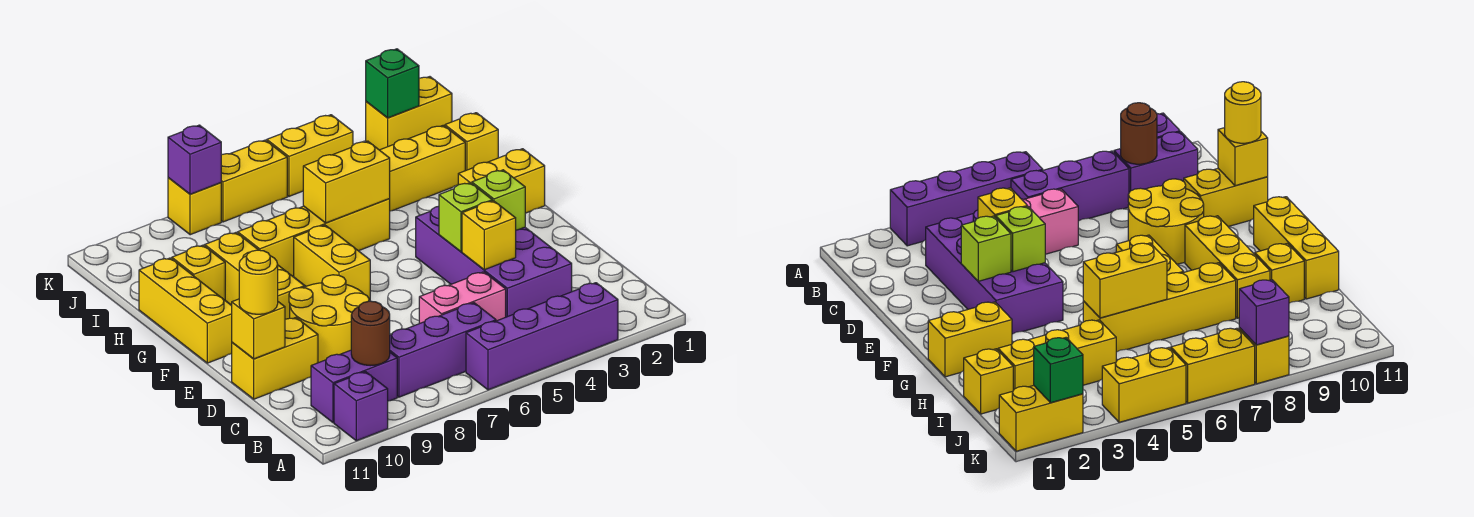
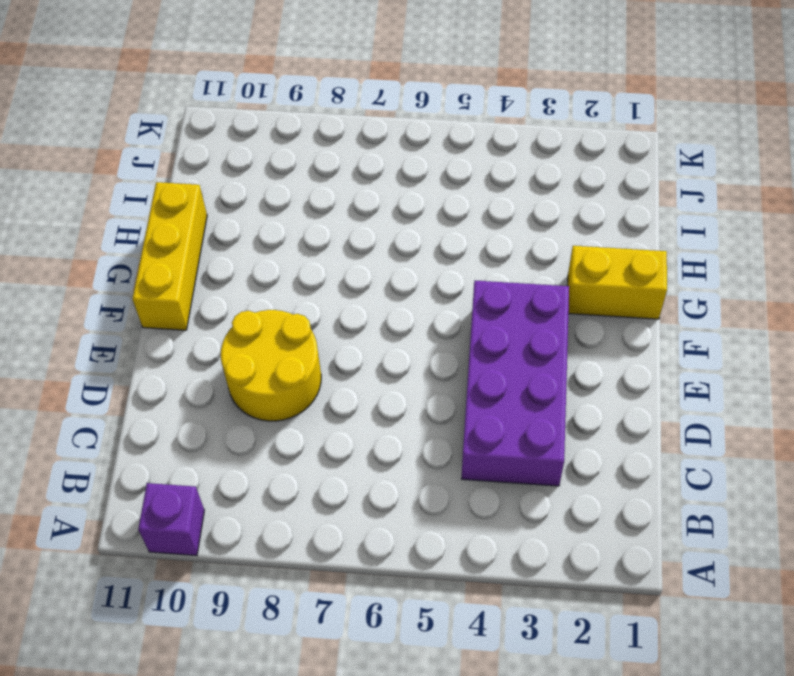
none -> purple brick A3:A6 level 1
none -> purple brick B6:B8 level 1
none -> purple brick B9:B10 level 1

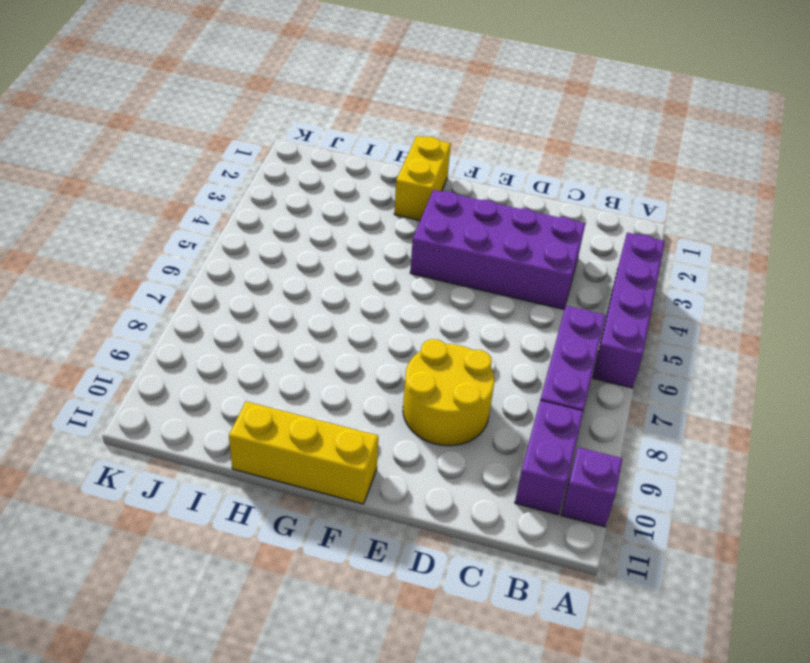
none -> pink brick C5:C6 level 1
none -> yellow brick D10:D11 level 1
none -> yellow brick F7:G7 level 1

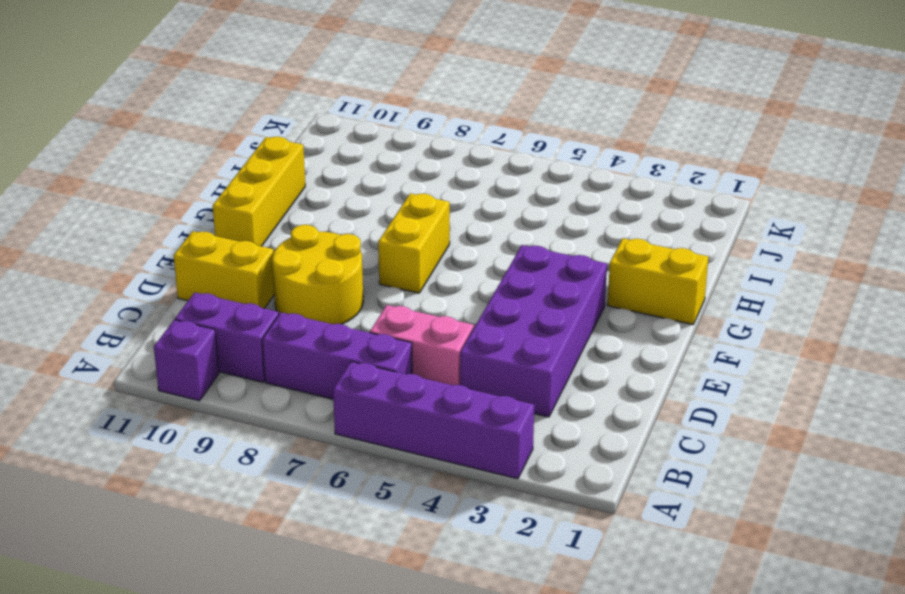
none -> yellow brick F9:H9 level 1
none -> yellow brick H5:H8 level 1
none -> yellow brick H10 level 1

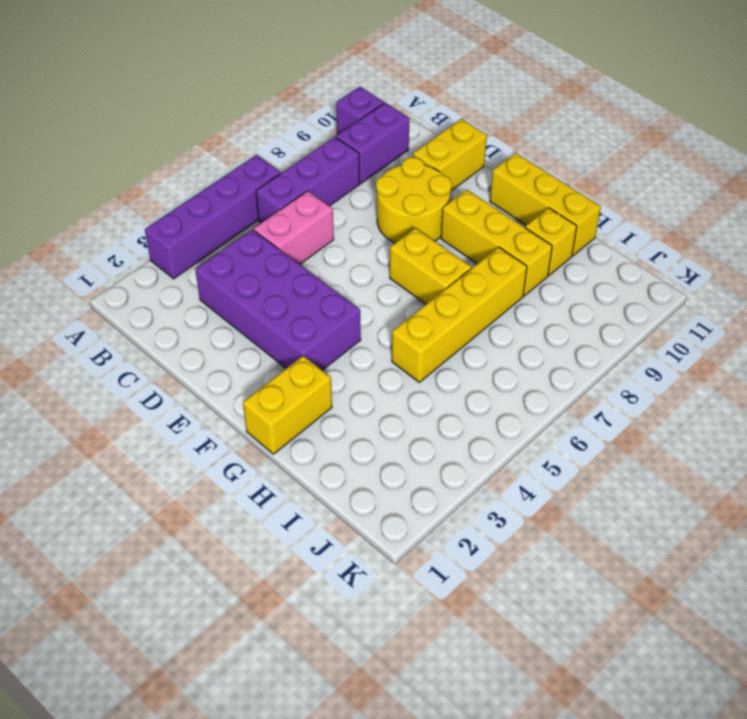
none -> yellow brick I1 level 1
none -> yellow brick I2:I4 level 1
none -> yellow brick K1:K2 level 1

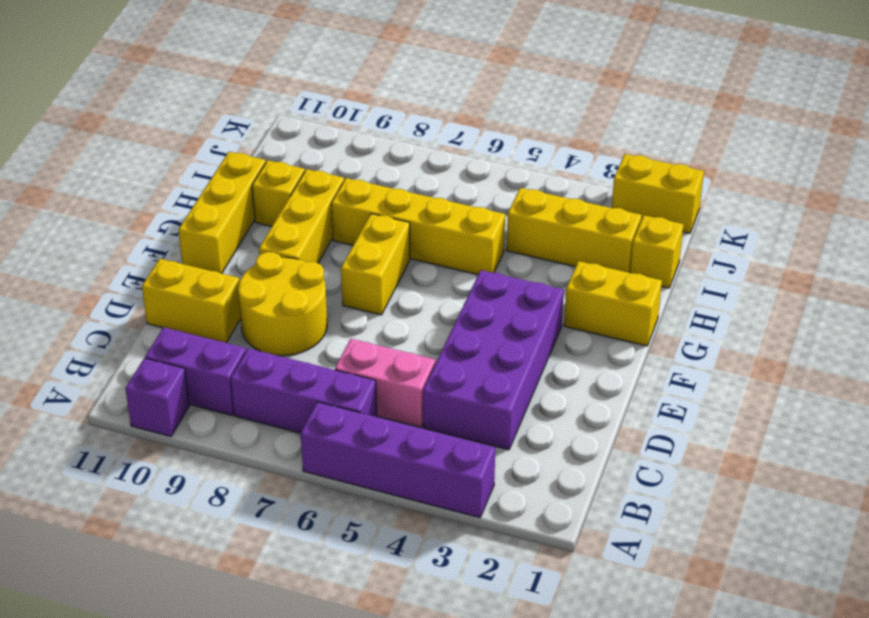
none -> yellow brick K4:K5 level 1
none -> yellow brick K6:K7 level 1
none -> yellow brick K8 level 1

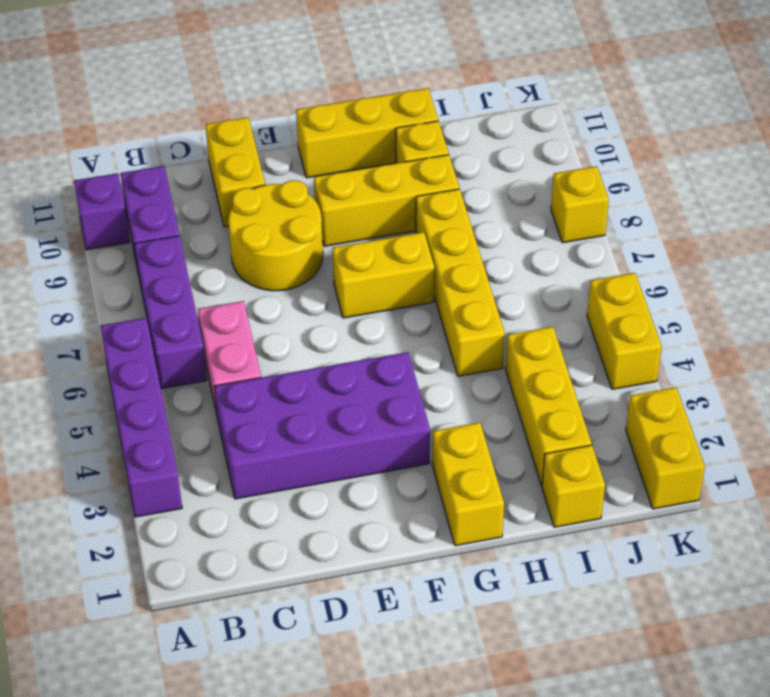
none -> yellow brick K6:K7 level 1
none -> brown round brick B9 level 2
none -> yellow brick D4 level 2

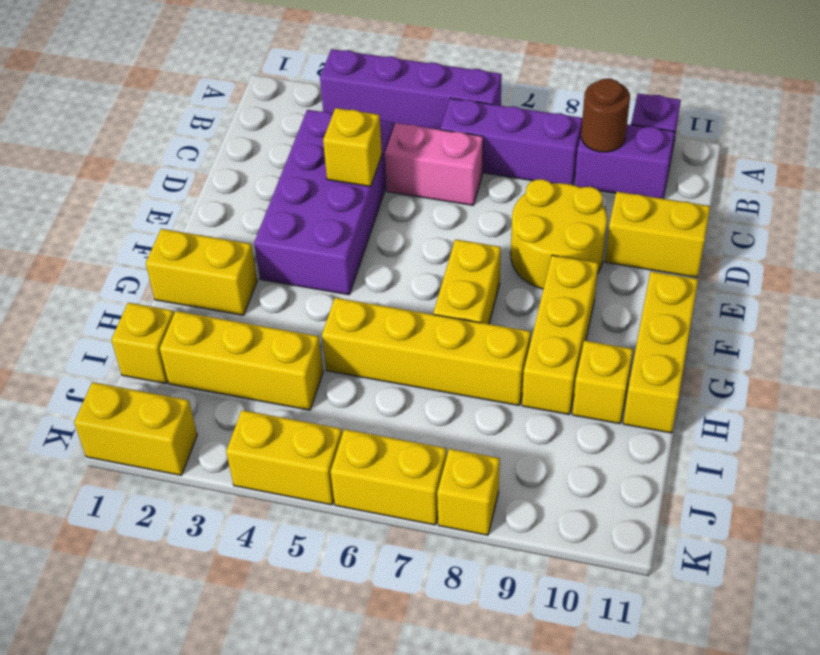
none -> yellow brick D11 level 2
none -> lime brick E3 level 2
none -> lime brick E4 level 2

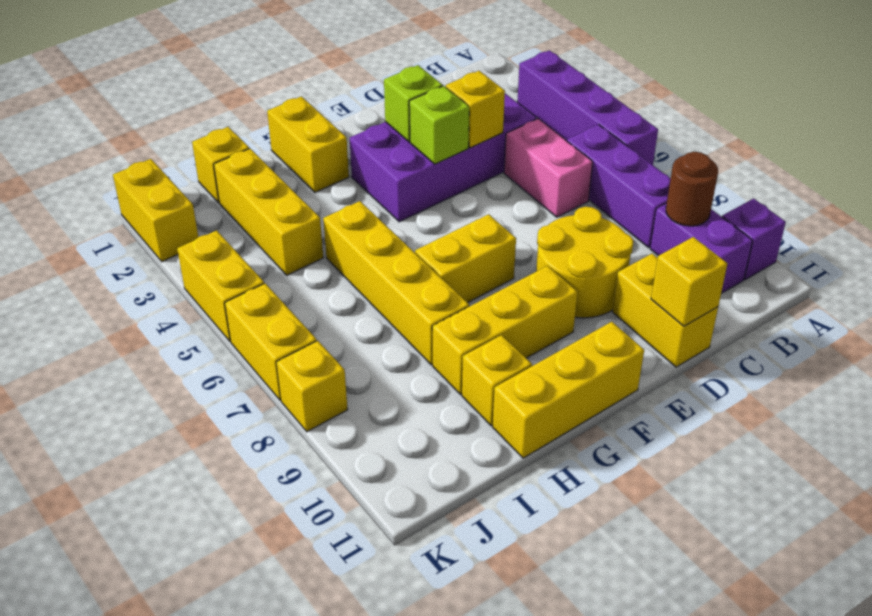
none -> yellow brick H5:H6 level 2
none -> green brick K2 level 2
none -> purple brick K8 level 2

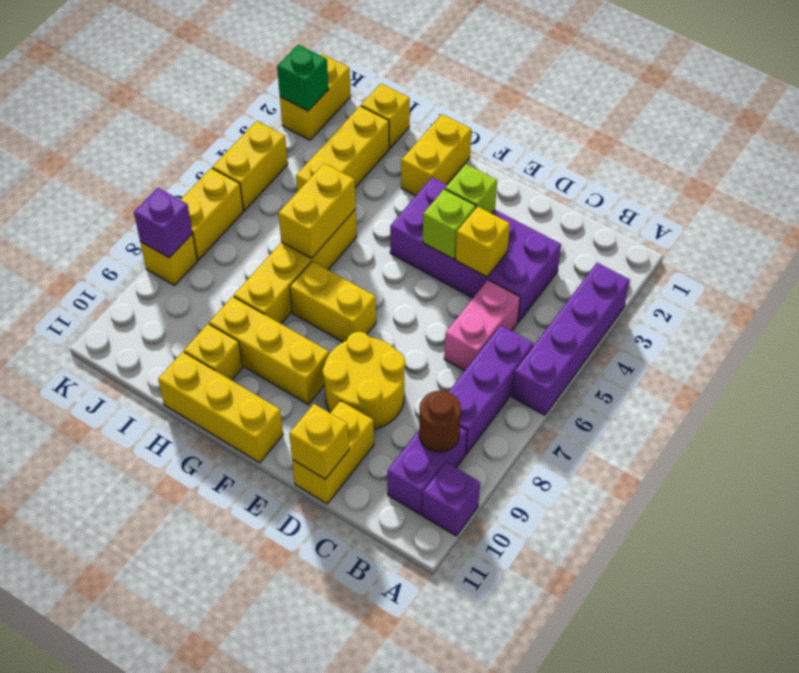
none -> yellow round brick D11 level 3

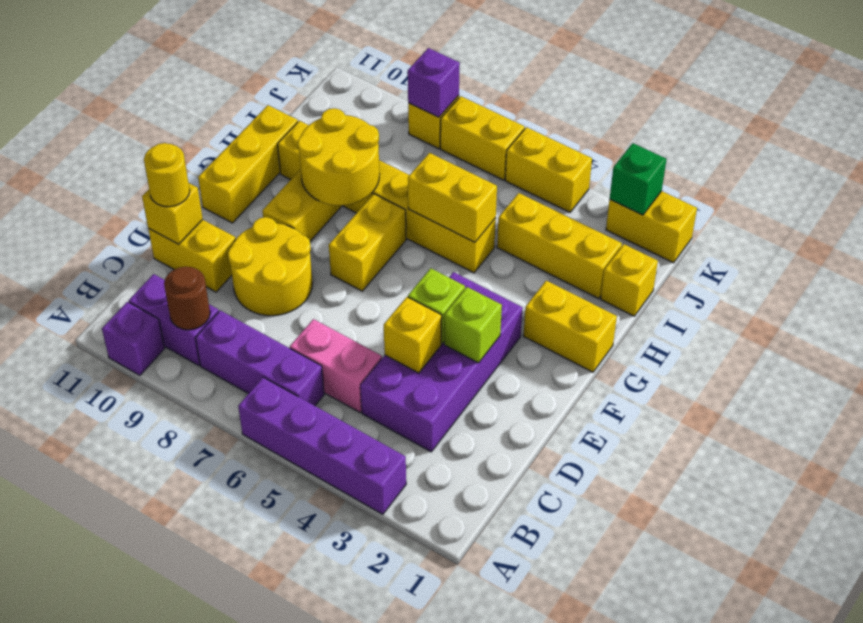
yellow round brick G8:H9 level 2 -> none

